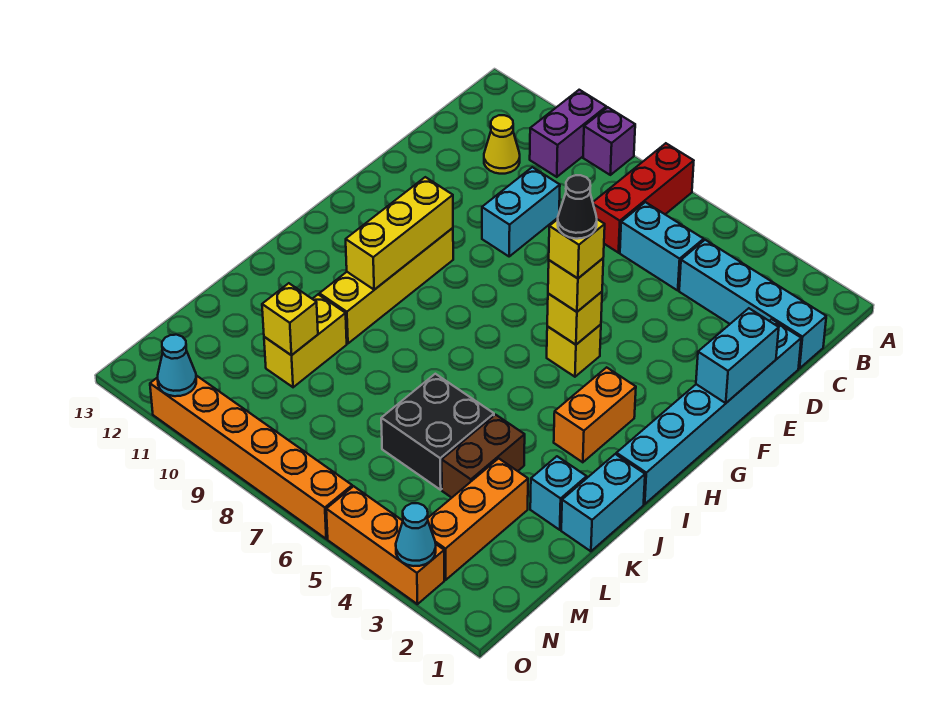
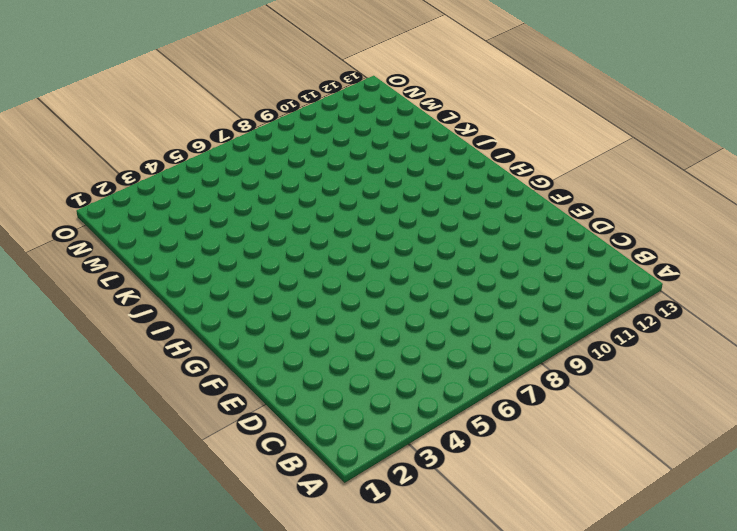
none -> red brick A7:C7 level 1
none -> purple brick A9 level 1
none -> purple brick A10:B10 level 1

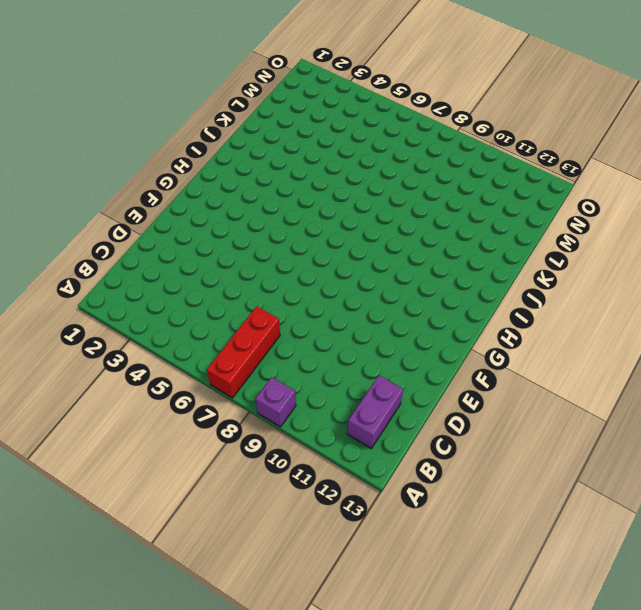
purple brick B12:C12 level 1 -> purple brick A10:B10 level 1
none -> cyan brick C1:C4 level 1
none -> cyan brick C5:C6 level 1
none -> yellow cone C11 level 1

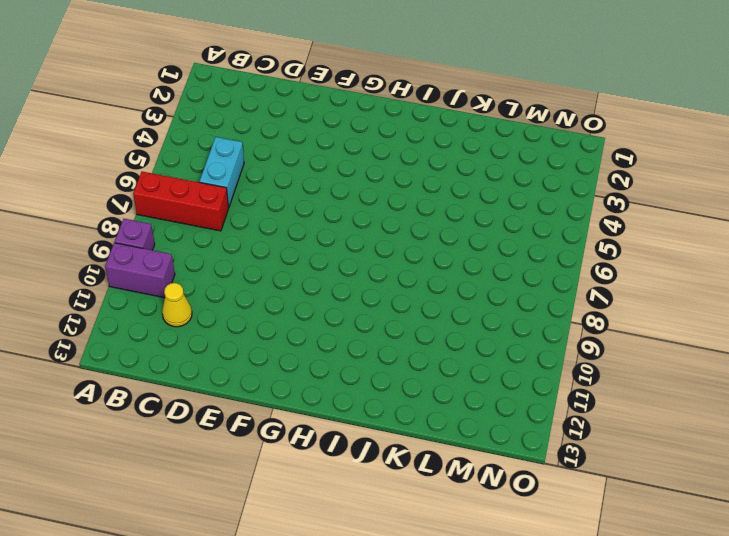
none -> cyan brick C1:C4 level 1
none -> cyan brick D1:I1 level 1
none -> cyan brick D9:E9 level 1

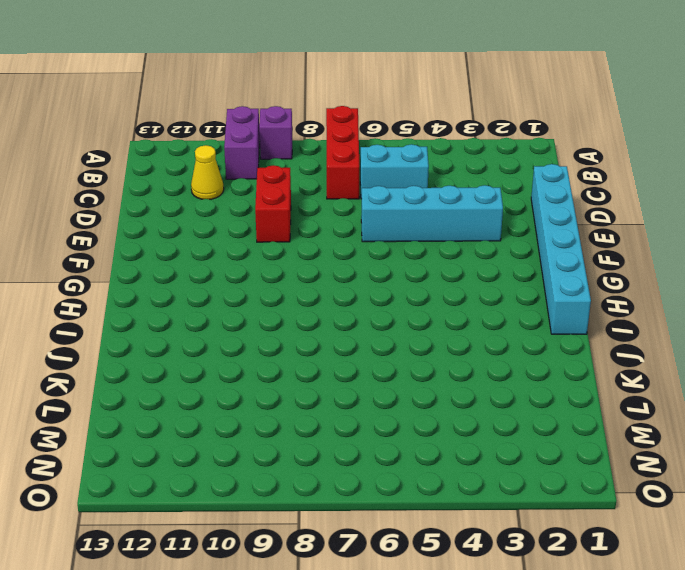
red brick D9:E9 level 1 -> cyan brick D9:E9 level 1
cyan brick E3:E6 level 1 -> cyan brick C1:C4 level 1
none -> yellow brick G5 level 1
none -> yellow brick G10:J10 level 1
none -> orange brick H3:I3 level 1

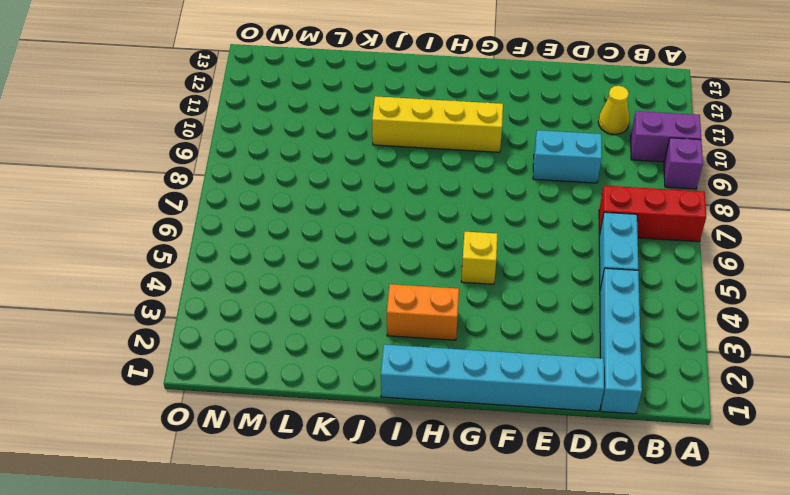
none -> cyan brick J1:K1 level 1
none -> cyan brick K2 level 1
none -> brown brick K4:L4 level 1

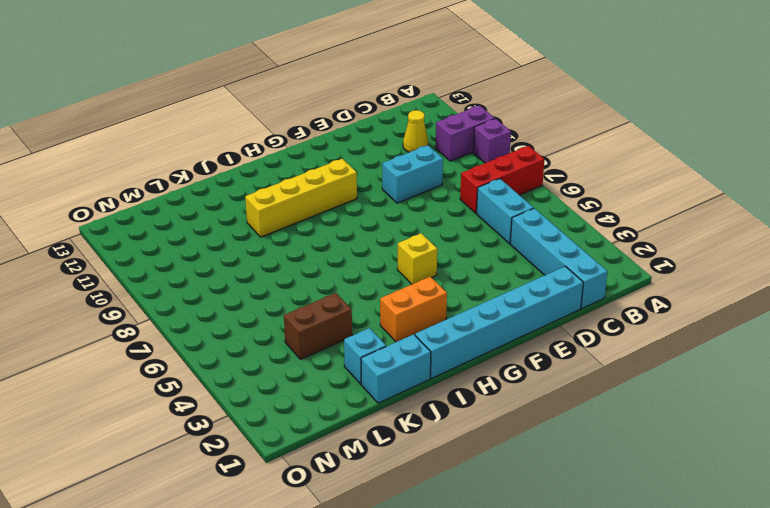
none -> black brick K5:L6 level 1
none -> yellow brick K10:L10 level 1
none -> orange brick L3:N3 level 1

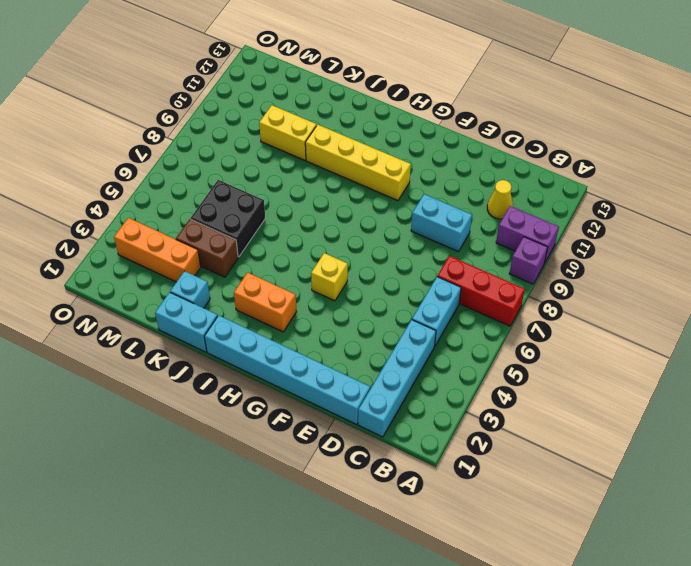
none -> orange brick O3:O5 level 1
none -> orange brick O6:O11 level 1
none -> cyan brick E1:F1 level 2

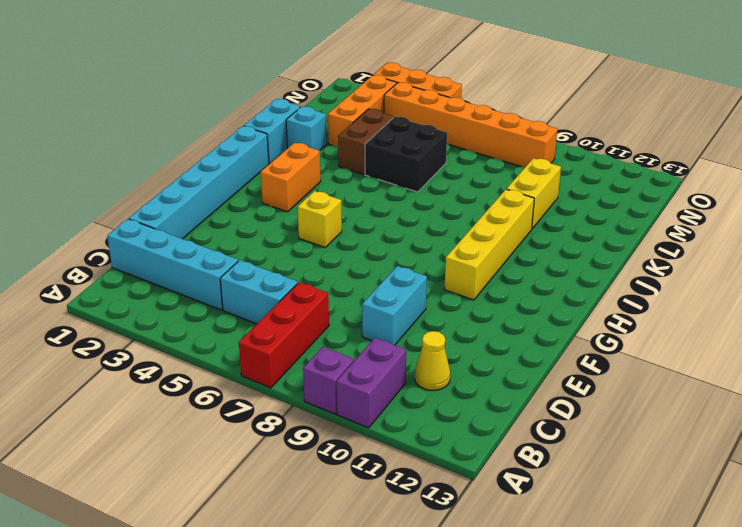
orange brick N4:N9 level 1 -> orange brick O6:O11 level 1
none -> cyan brick E1:F1 level 2
none -> yellow brick G5 level 2
none -> yellow brick G10:I10 level 2

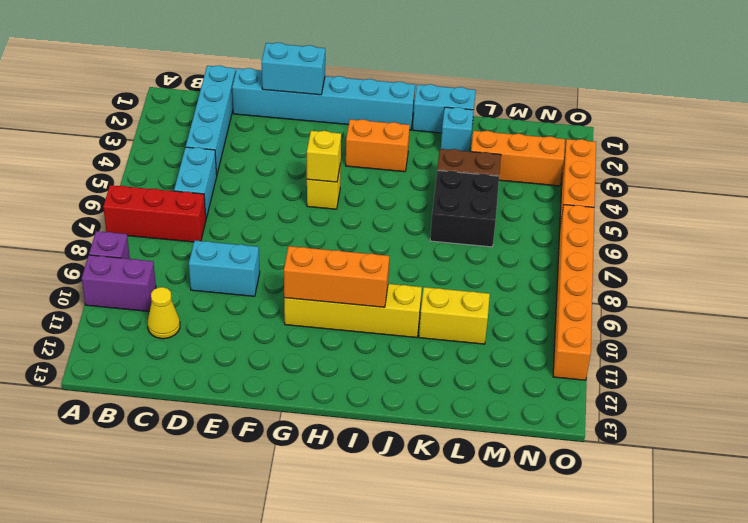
orange brick G10:I10 level 2 -> yellow brick G10:I10 level 2
none -> yellow brick L10 level 2
none -> cyan cone O3 level 2
none -> cyan cone O11 level 2

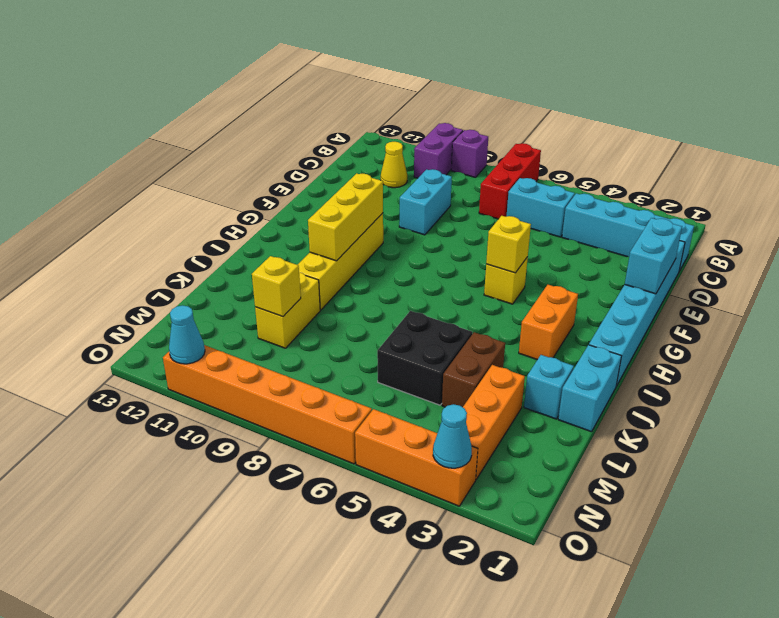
none -> yellow brick G5 level 3
none -> yellow brick G5 level 4
none -> black cone G5 level 5

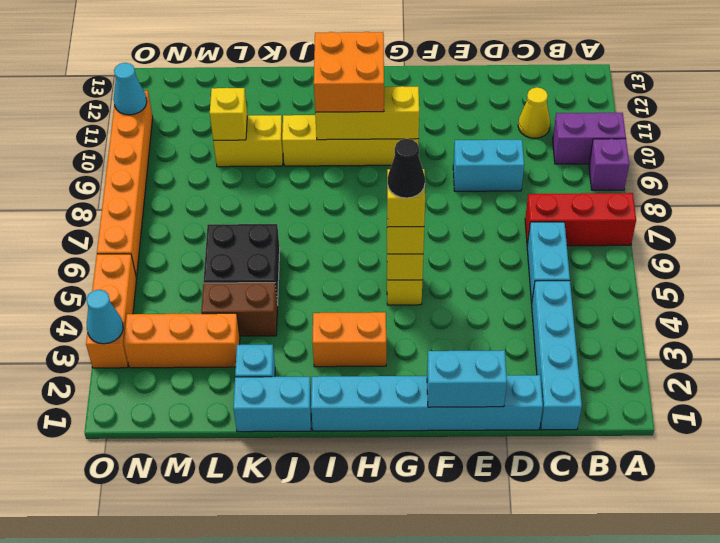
orange brick H10:I11 level 3 -> none

